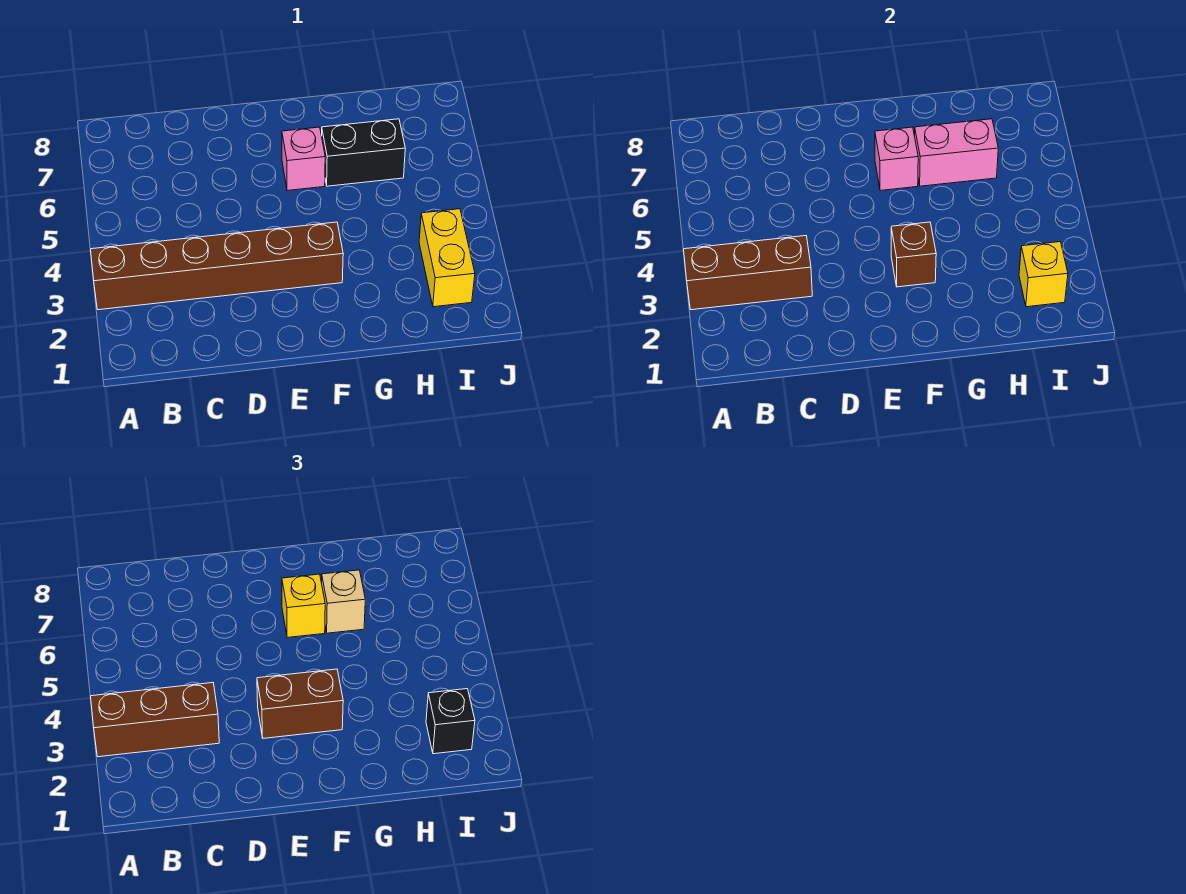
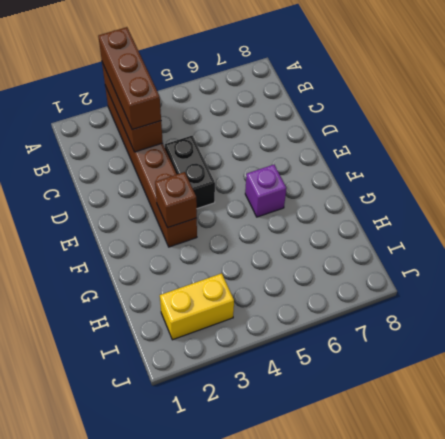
black brick D4:E4 level 1 -> black brick G6:H6 level 1
purple brick F6 level 1 -> pink brick F6 level 1
none -> pink brick F6 level 2
none -> pink brick G6:H6 level 2
none -> yellow brick I2 level 2

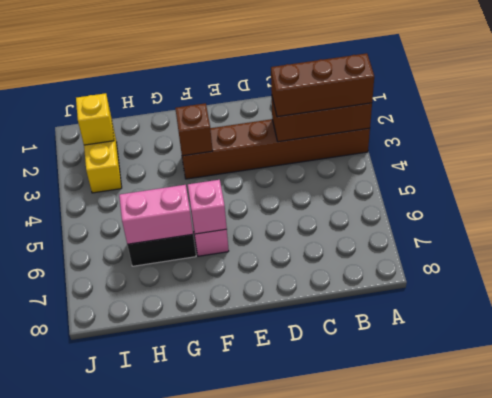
none -> brown brick E3:F3 level 3
none -> yellow brick F6 level 3
none -> tan brick G6 level 3

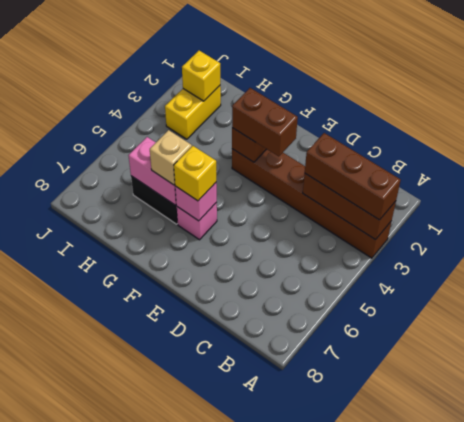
none -> black brick I2 level 3

